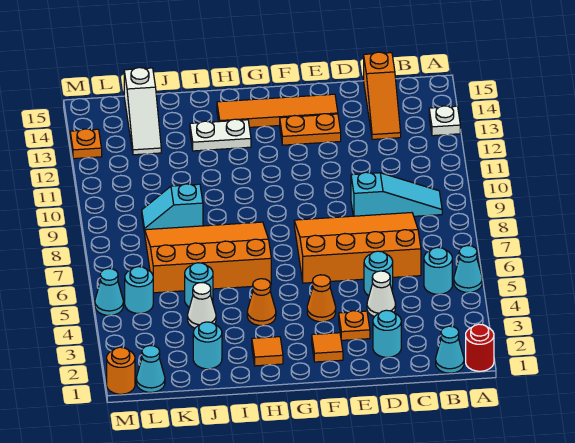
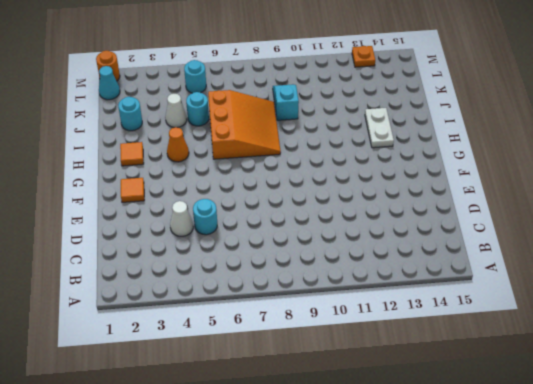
orange slope H6:J8 level 1 top 6 -> orange slope H6:K8 level 1 top 6
none -> red round brick A1 level 1
none -> cyan cone A5 level 1
none -> white plate A13 level 1
none -> cyan cone B1 level 1

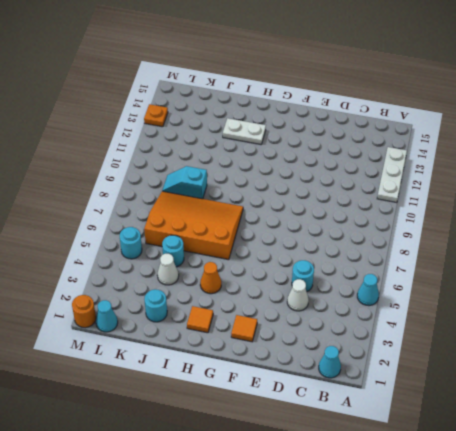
white plate A11:A13 level 1 -> white plate A13 level 1
none -> red round brick A1 level 1
none -> cyan round brick B5 level 1
none -> cyan slope B9:D9 level 1 top D
none -> orange slope C6:F8 level 1 top 6

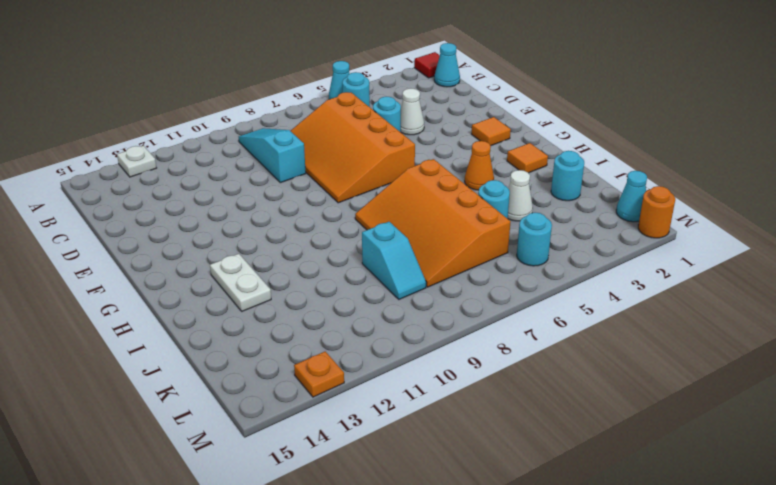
red tile A1 level 1 -> red round brick A1 level 1
none -> orange slope C13:C15 level 1 top 15
none -> cyan round brick D2 level 1
none -> orange plate E3 level 1
none -> orange plate E13:F13 level 1

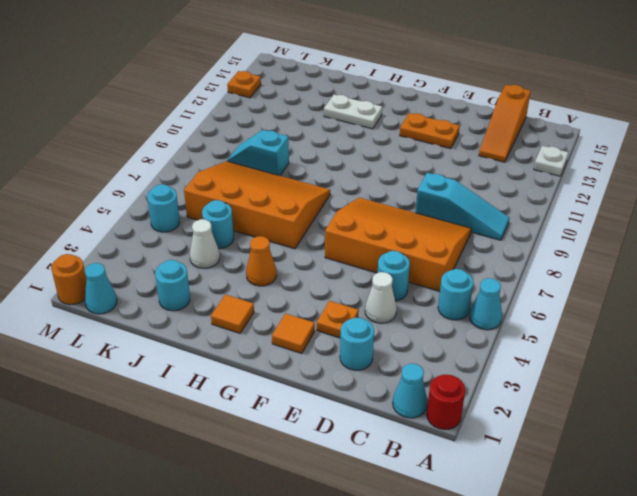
none -> orange tile E14:H14 level 1
none -> orange cone F4 level 1
none -> white slope K13:K15 level 1 top 15
none -> cyan cone M5 level 1

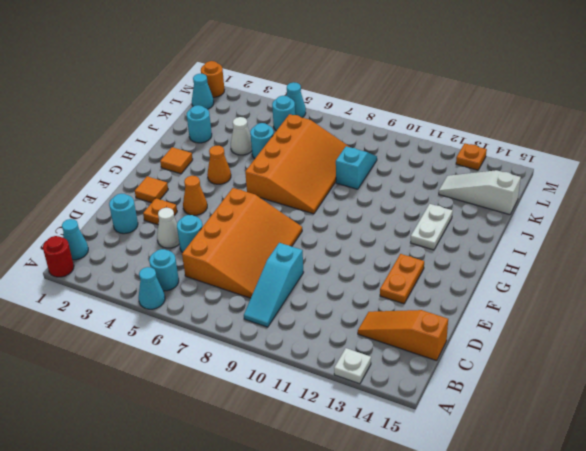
none -> orange tile E14:H14 level 1

